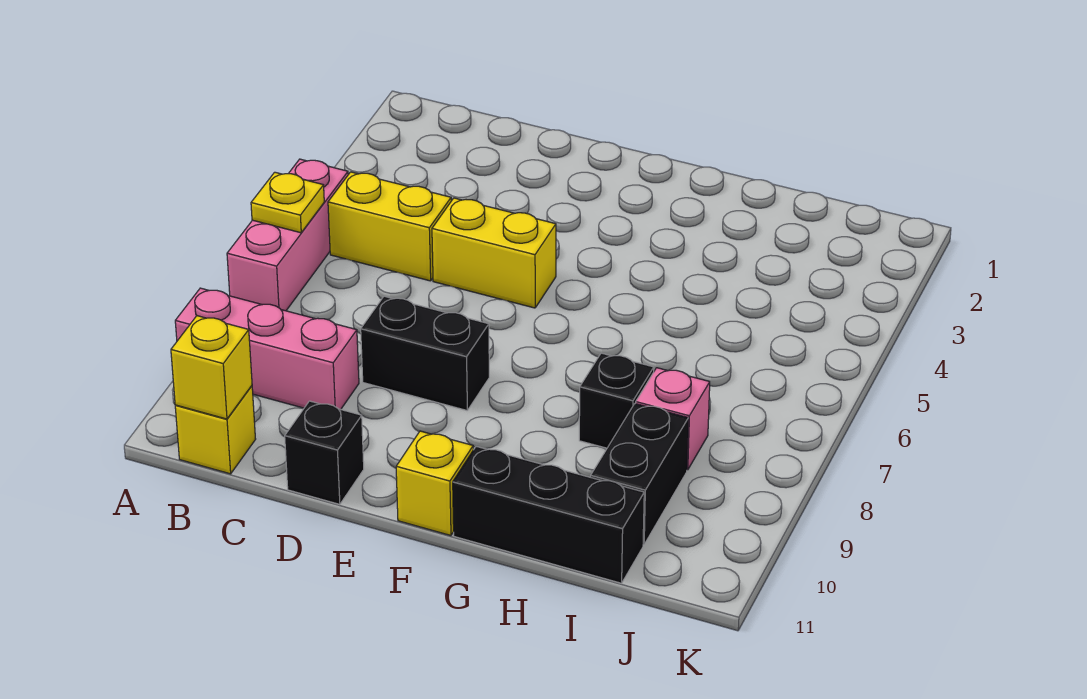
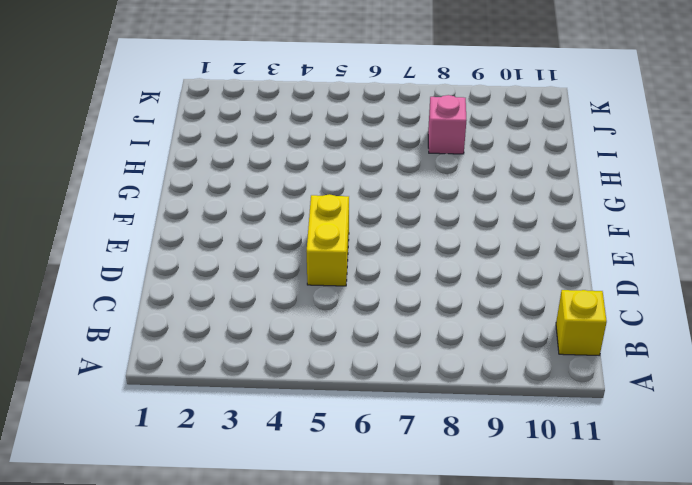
none -> pink brick A5:A7 level 1
none -> pink brick A9:C9 level 1
none -> yellow brick B5:C5 level 1

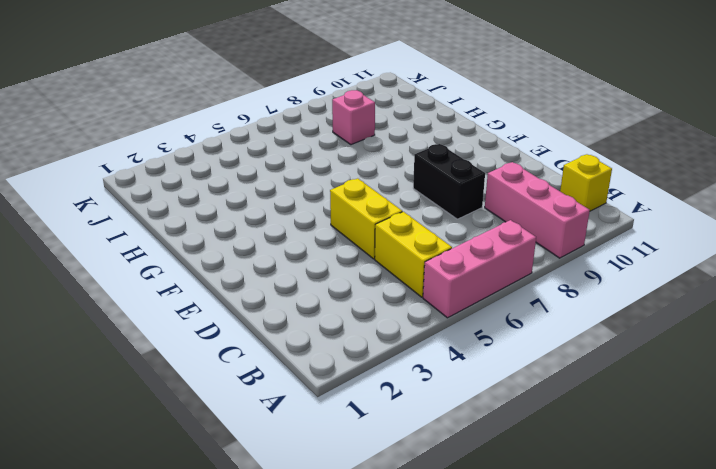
none -> black brick D11 level 1
none -> yellow brick F11 level 1
none -> black brick G11:I11 level 1

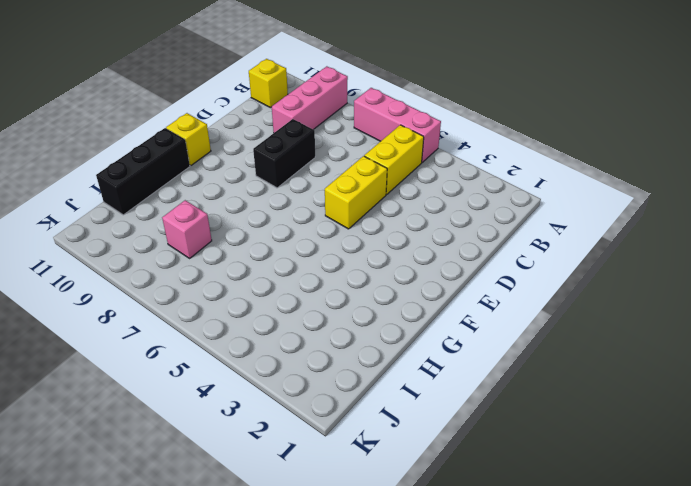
none -> black brick D11 level 1
none -> black brick H8 level 1
none -> black brick I9:I10 level 1

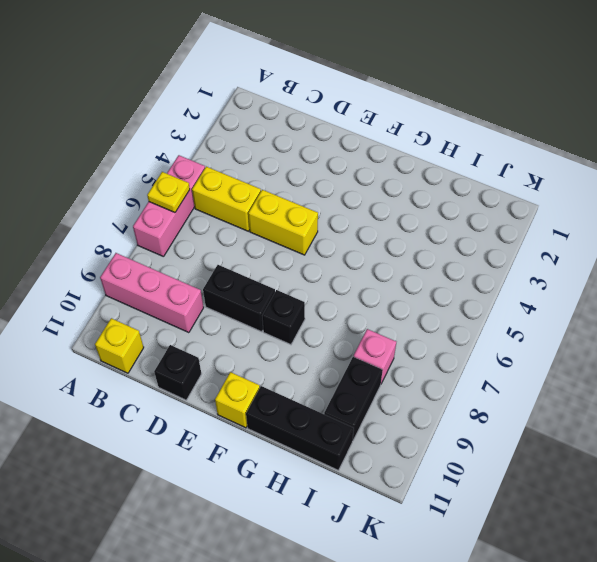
black brick F8 level 1 -> black brick H8 level 1
none -> yellow brick B11 level 2

